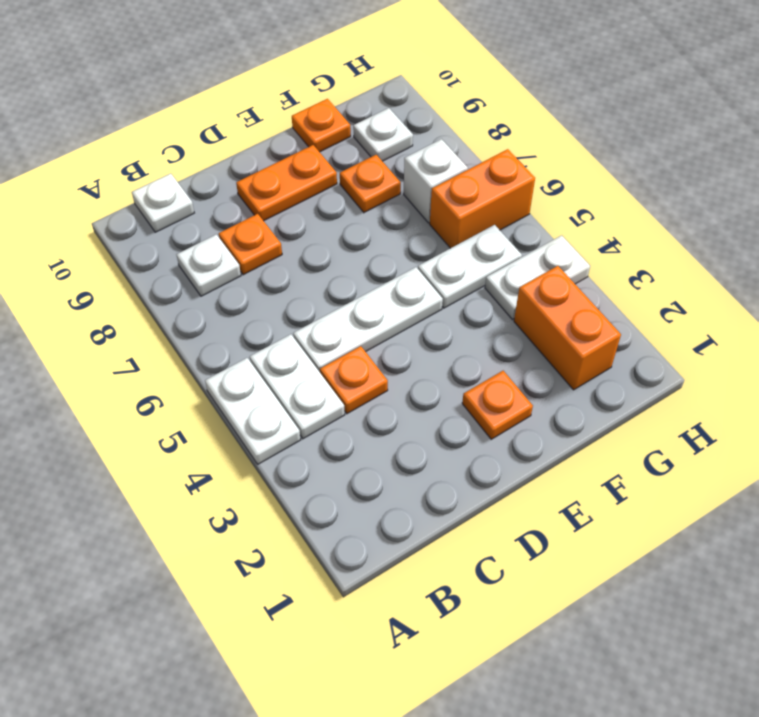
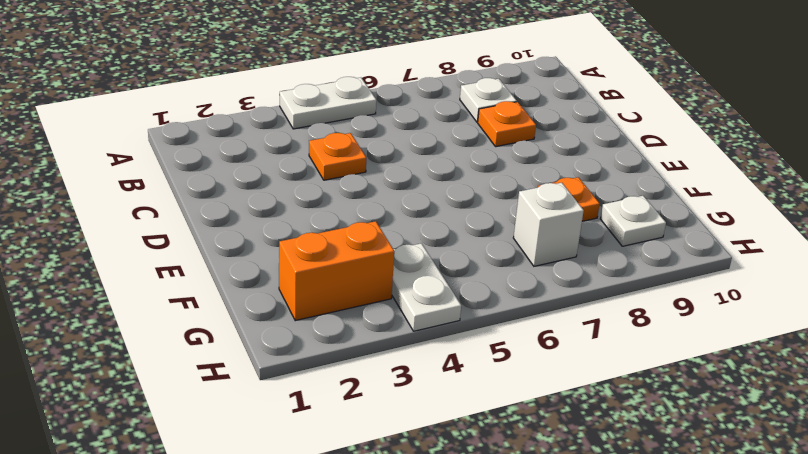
none -> white plate B4:B5 level 1
none -> white plate B10 level 1
none -> white plate C5:E5 level 1

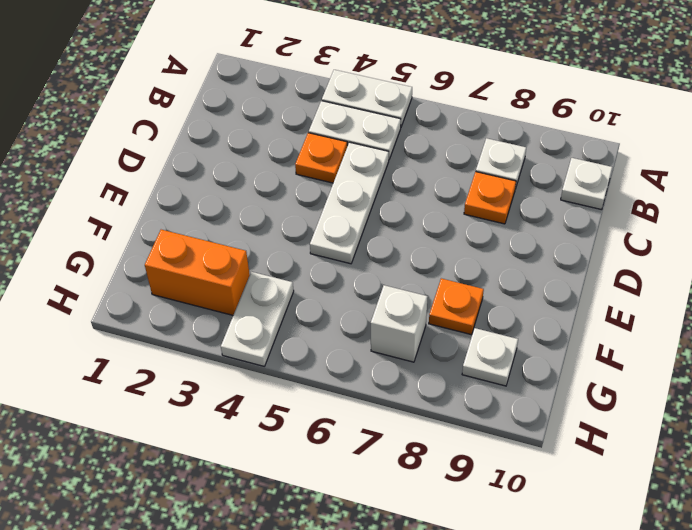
none -> orange plate D9:E9 level 1
none -> orange plate E2 level 1
none -> white plate F5:G5 level 1

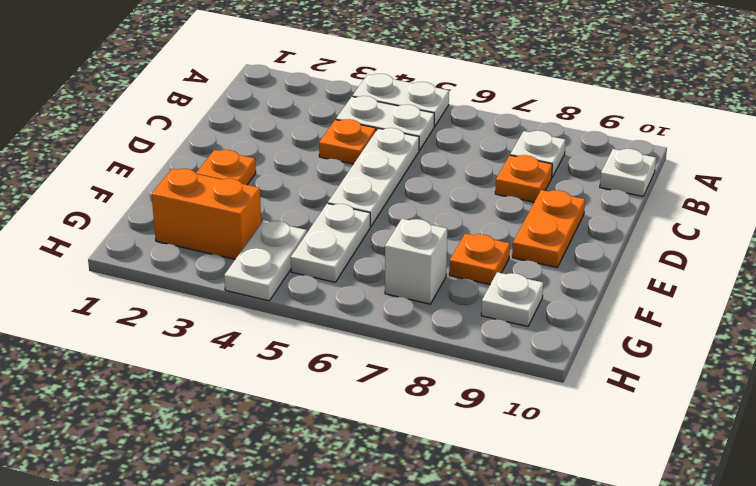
none -> orange plate F10 level 1
none -> orange brick G6:H6 level 1

